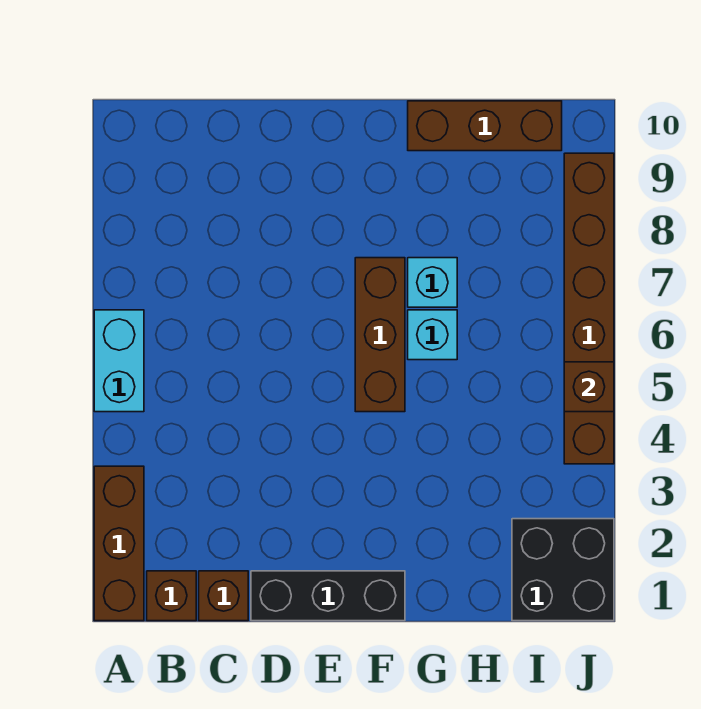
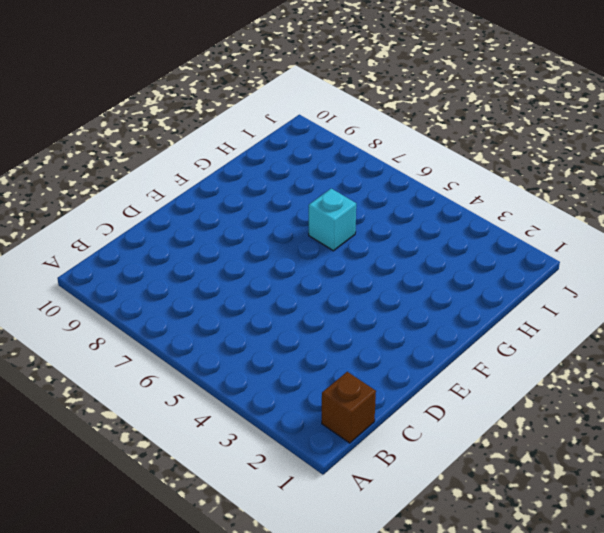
none -> brown brick A1:A3 level 1
none -> cyan brick A5:A6 level 1
none -> brown brick C1 level 1

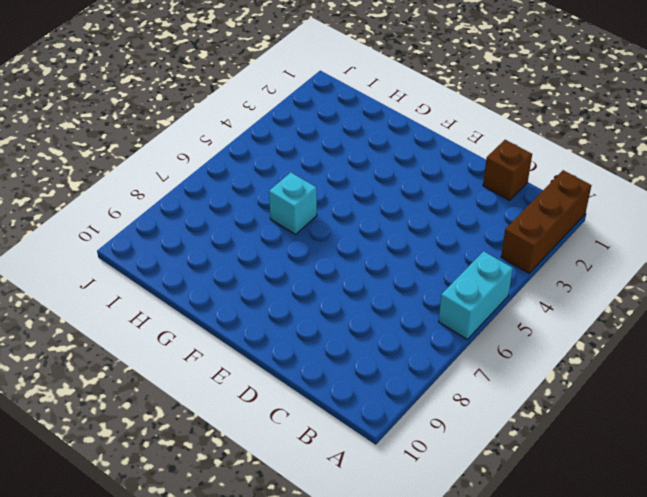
none -> brown brick B1 level 1
none -> black brick D1:F1 level 1
none -> brown brick F5:F7 level 1

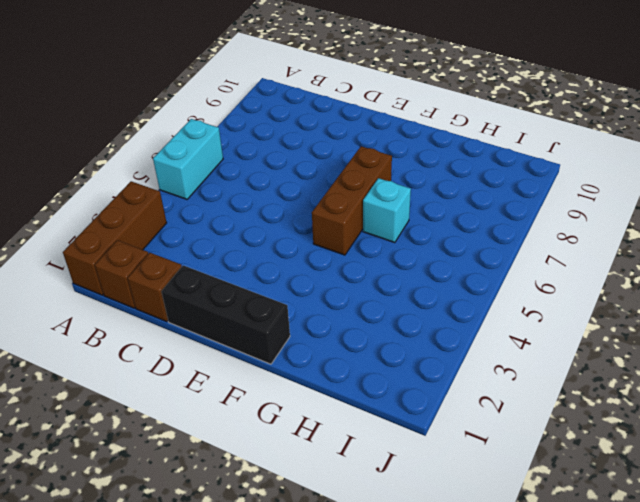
none -> cyan brick G7 level 1
none -> brown brick G10:I10 level 1
none -> black brick I1:J2 level 1

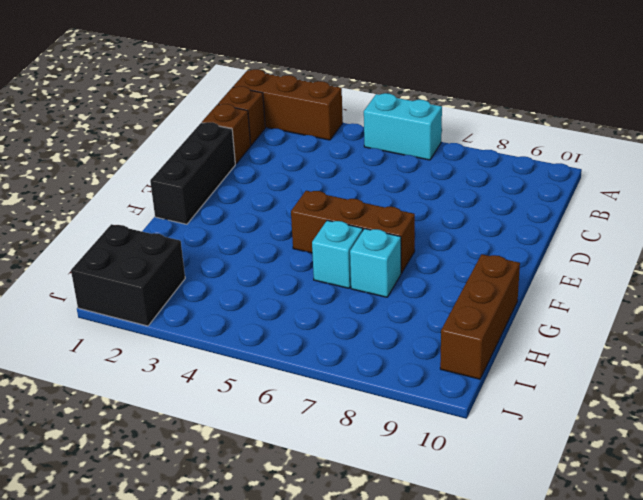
none -> brown brick J4:J9 level 1
none -> brown brick J5 level 2

